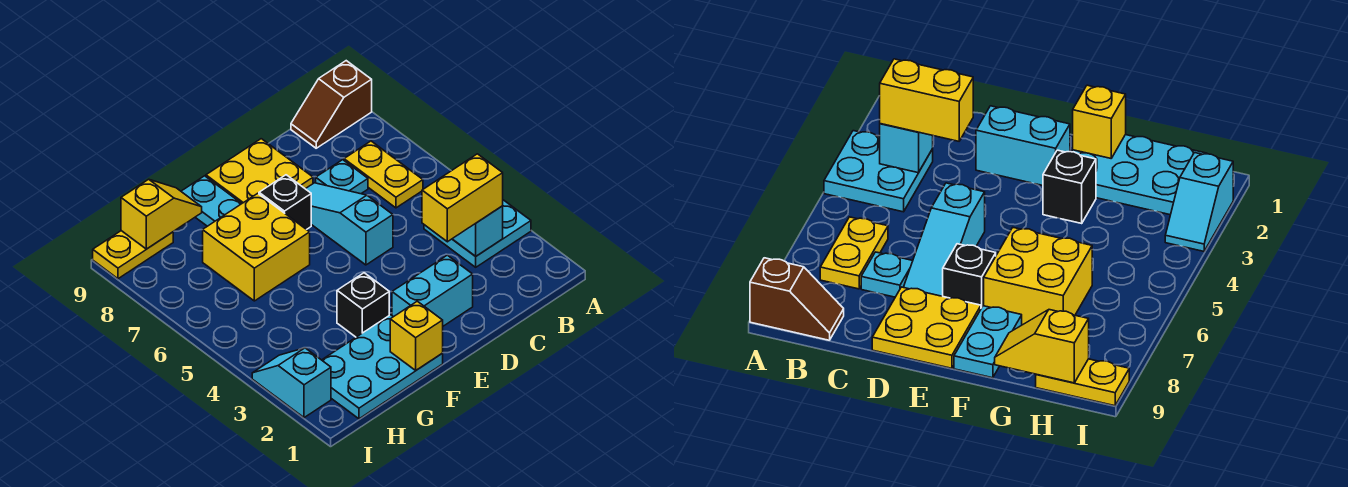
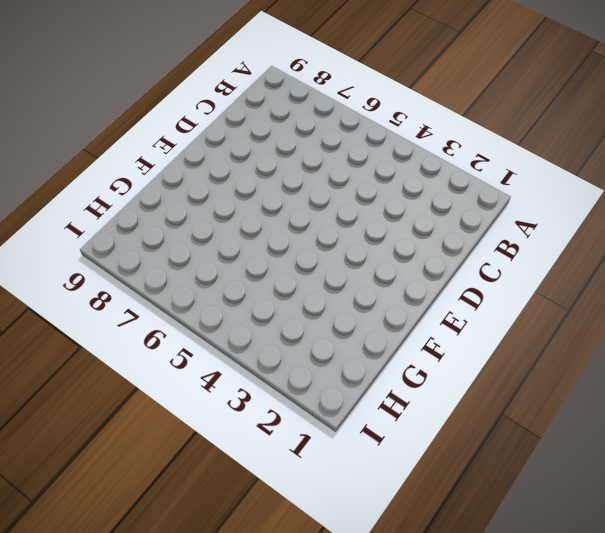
none -> cyan plate A3:B4 level 1
none -> brown slope A9:B9 level 1 top A
none -> yellow plate B6:B7 level 1

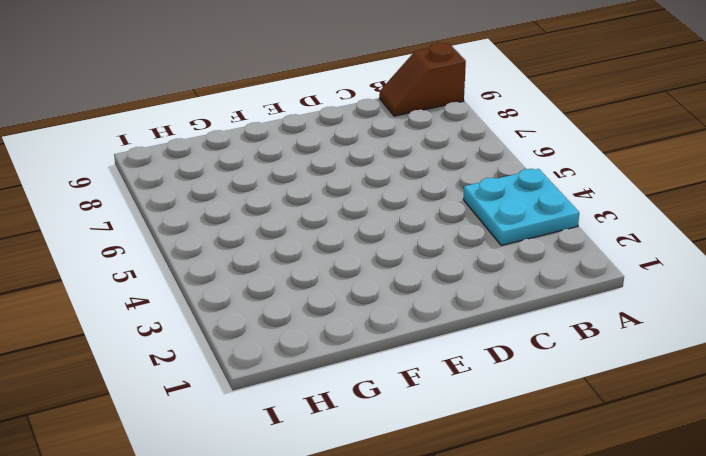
none -> yellow plate B6:B7 level 1
none -> cyan plate C7 level 1
none -> cyan brick D2:E2 level 1

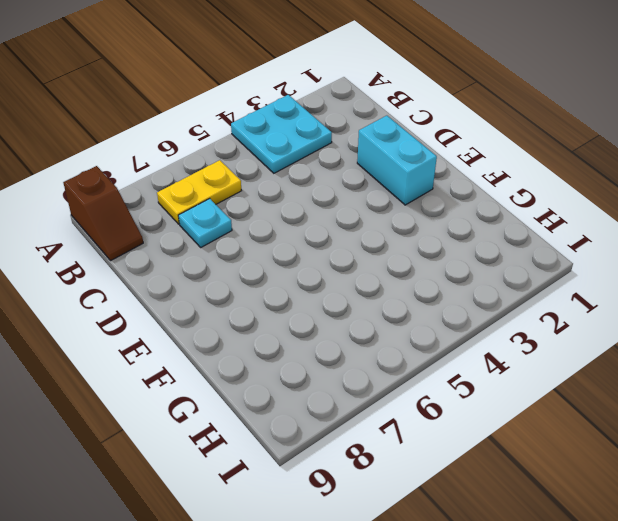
none -> cyan slope D5:D7 level 1 top 5
none -> yellow plate D8:E9 level 1
none -> black brick E7 level 1

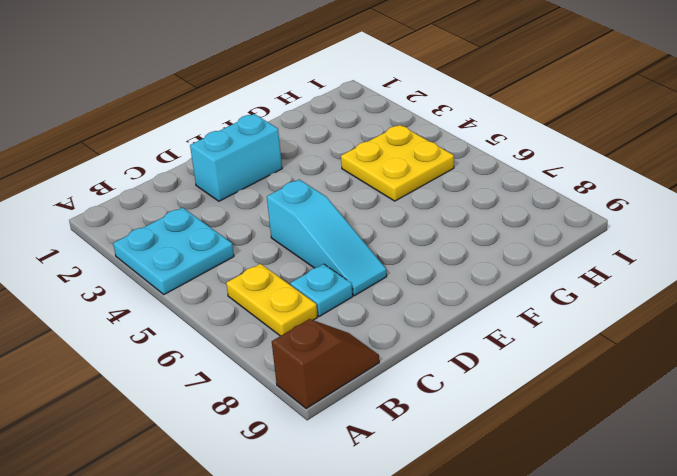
yellow plate G4:H5 level 1 -> yellow plate D8:E9 level 1
none -> black brick E7 level 1
none -> cyan plate F1:H2 level 1
none -> black brick F3 level 1

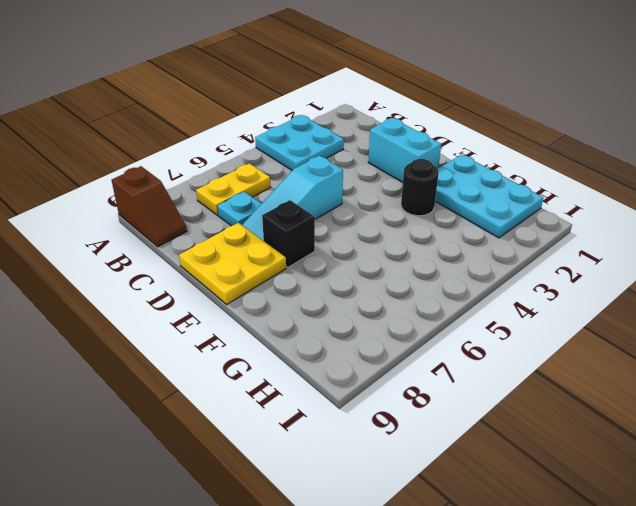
black round brick F3 level 1 -> black brick F3 level 1
none -> yellow brick F6:G7 level 1
none -> cyan plate F8:F9 level 1
none -> yellow plate H9:I9 level 1

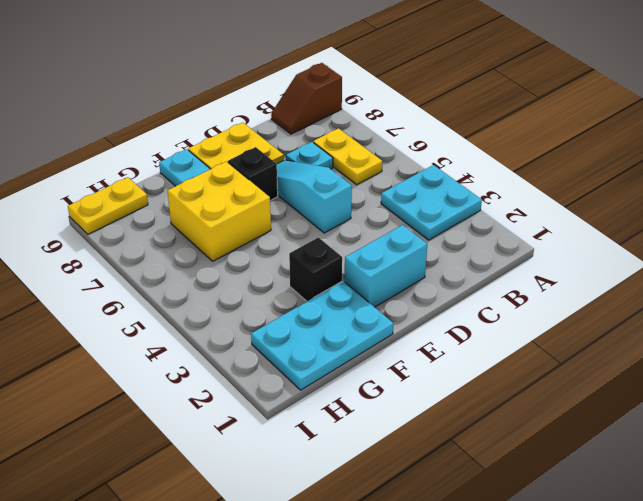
none -> cyan slope I2:I3 level 1 top 2
none -> cyan brick B3 level 2
none -> yellow brick F1 level 2

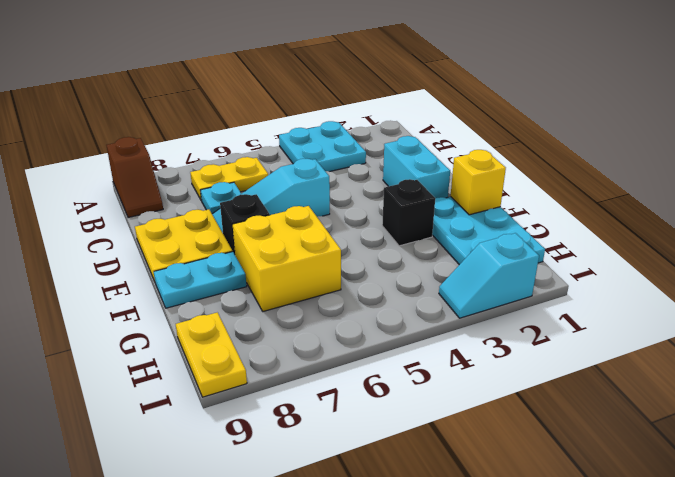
none -> cyan brick B3 level 2
none -> yellow slope G9:H9 level 2 top H
none -> yellow brick B3:C3 level 3

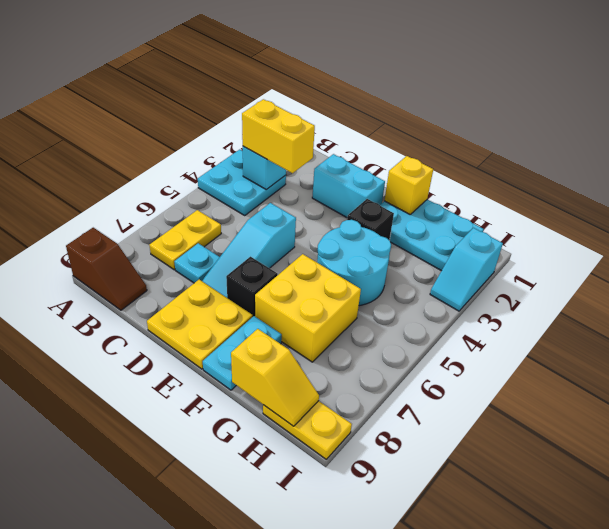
cyan round brick F4:G5 level 1 -> none
yellow slope G9:H9 level 2 top G -> yellow slope G9:H9 level 2 top H

